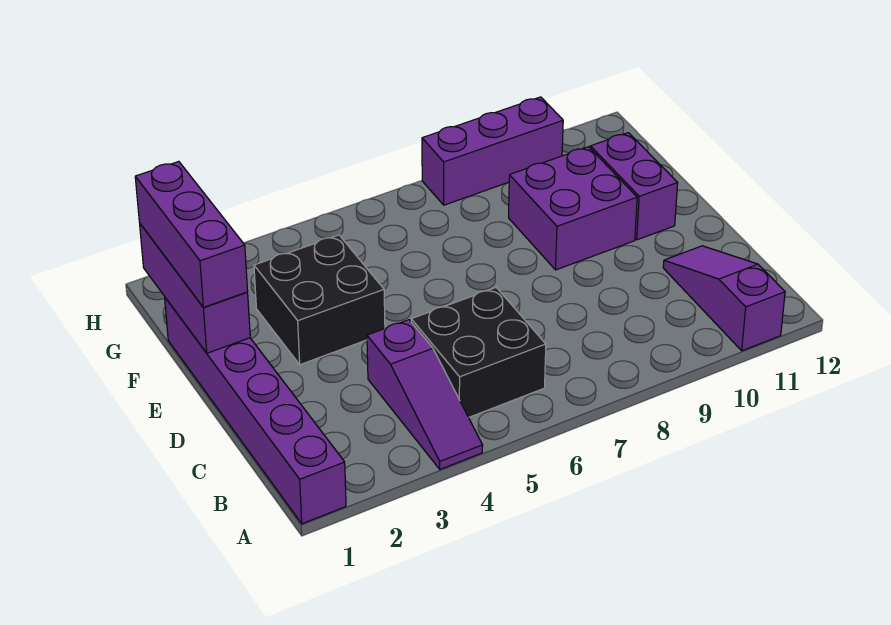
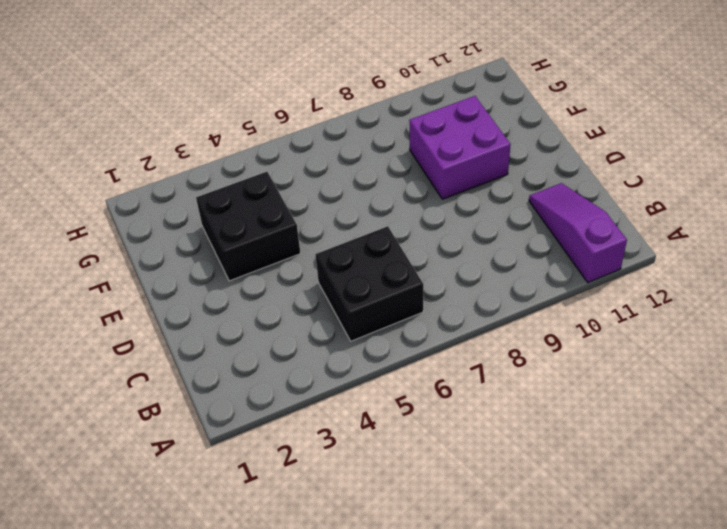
none -> purple brick A1:F1 level 1
none -> purple slope A4:C4 level 1 top C

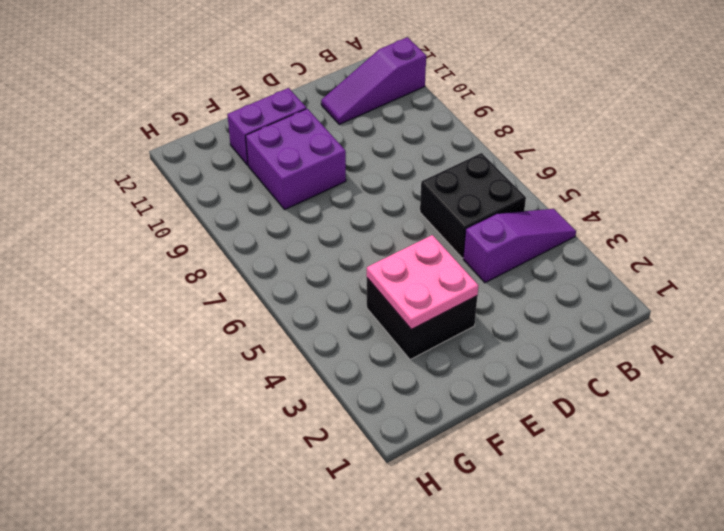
pink plate E3:F4 level 2 -> none
none -> purple brick A1:F1 level 1
none -> purple brick H8:H10 level 1

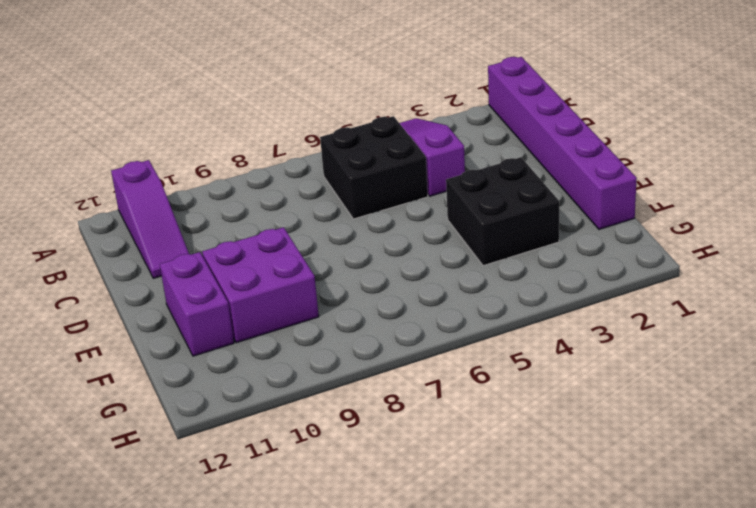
none -> purple brick H8:H10 level 1
none -> purple brick E1:G1 level 2

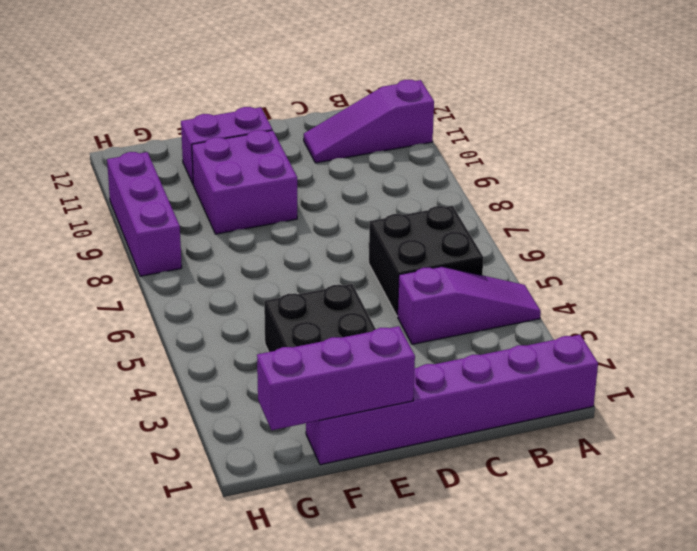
none -> purple brick E1:G1 level 3

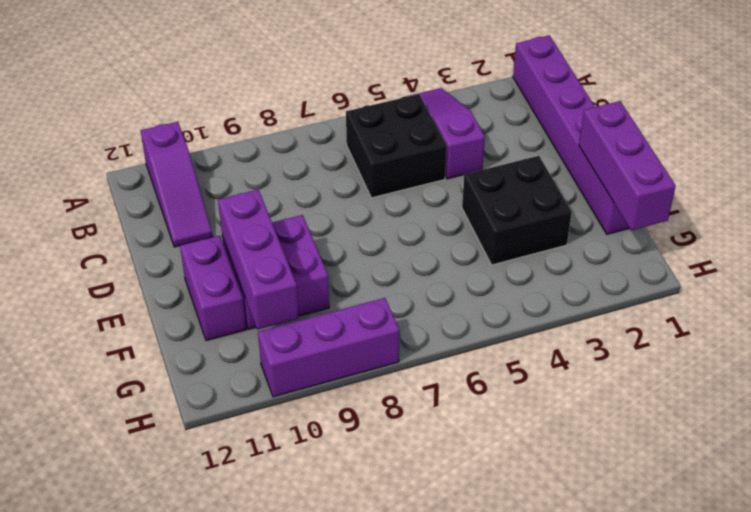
purple brick E10:G10 level 2 -> purple brick E1:G1 level 3

